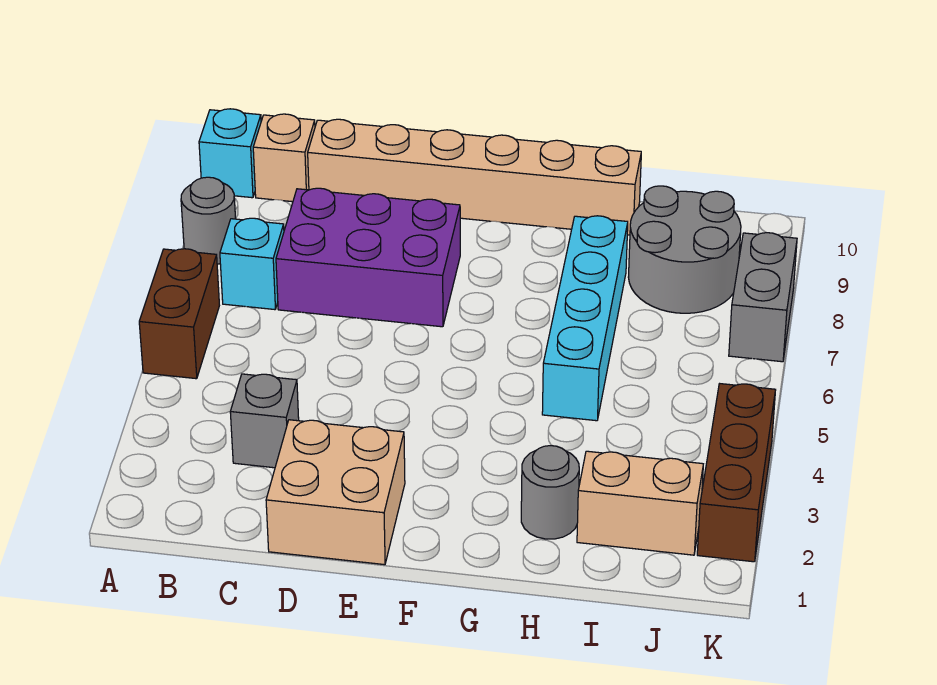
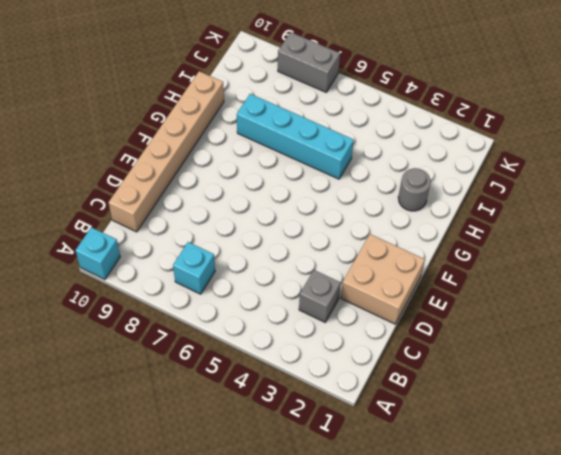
none -> brown brick A5:A6 level 1
none -> grey round brick A8 level 1
none -> tan brick B10 level 1

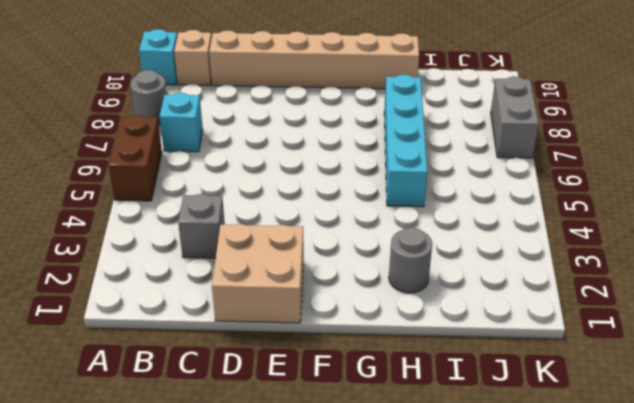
none -> purple brick C7:E8 level 1
none -> tan brick I2:J2 level 1
none -> grey round brick I8:J9 level 1

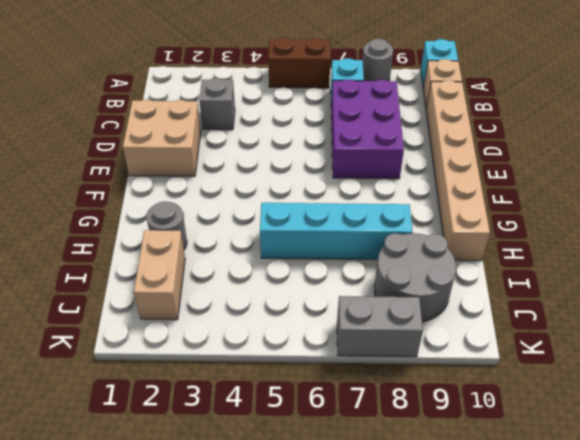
none -> brown brick K2:K4 level 1

